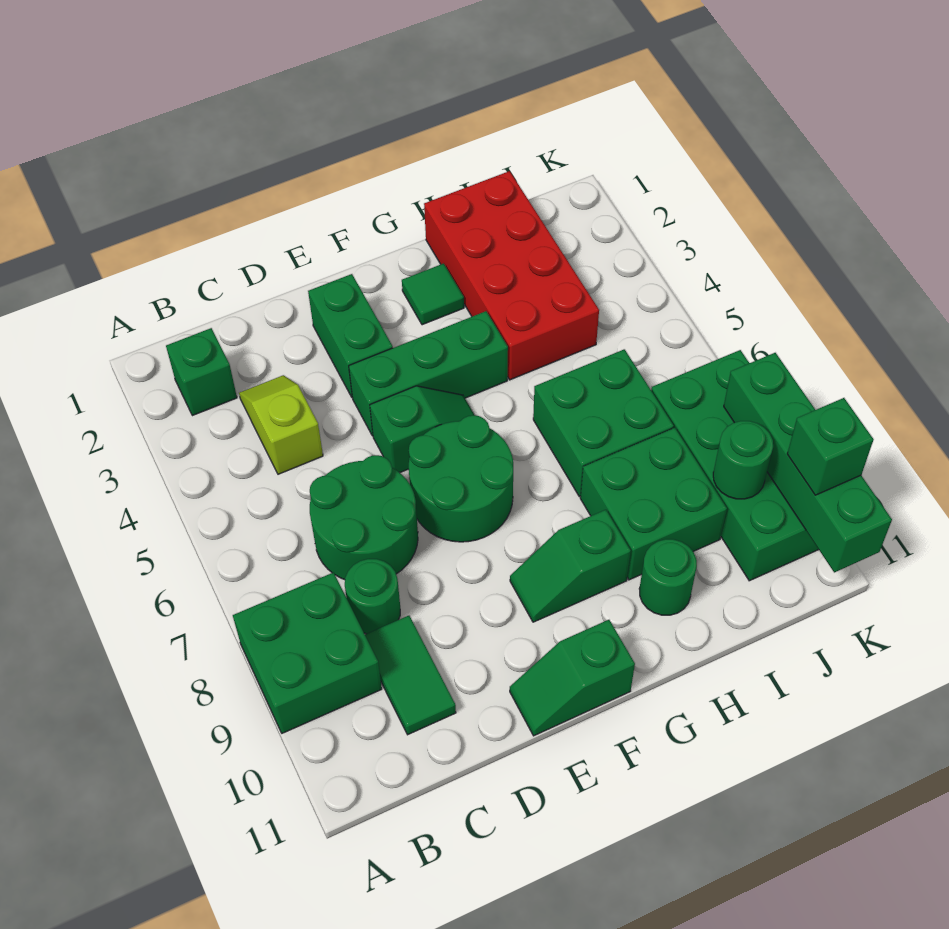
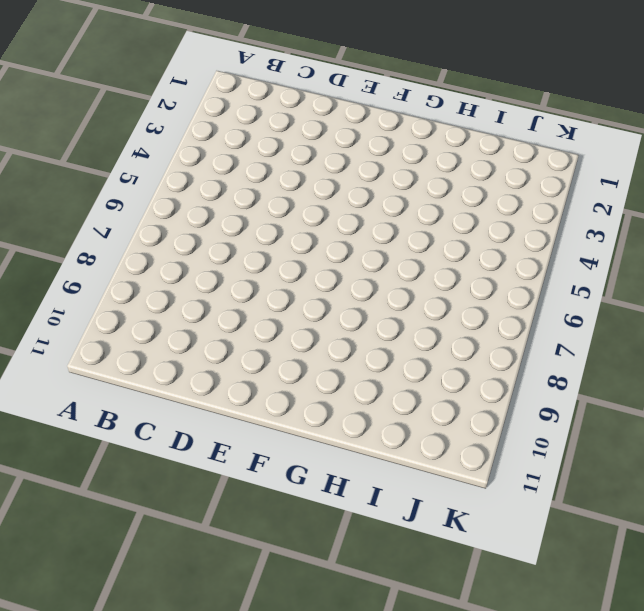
none -> green brick A8:B9 level 1
none -> green brick B2 level 1
none -> lime slope C3:C4 level 1 top 4

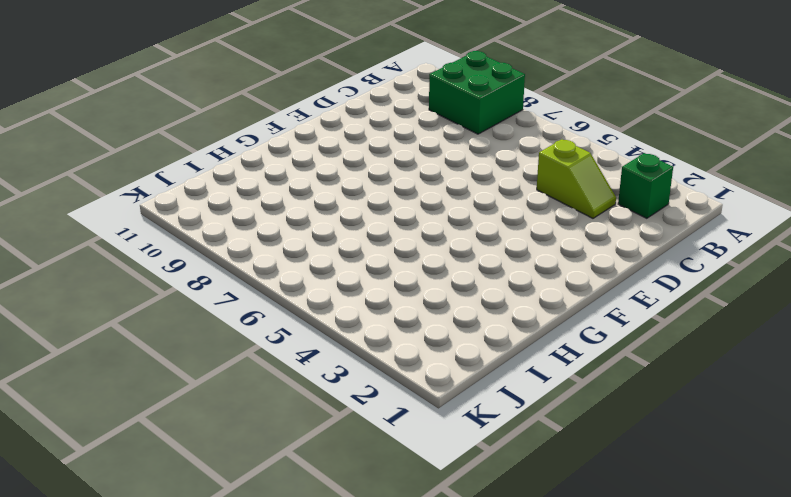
none -> green round brick C6:D7 level 1
none -> green round brick C8 level 1
none -> green tile C9:C10 level 1

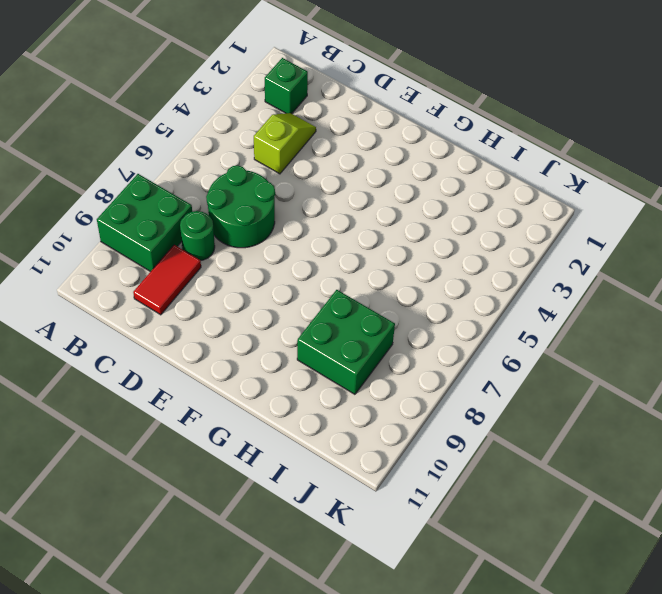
red tile C9:C10 level 1 -> green tile C9:C10 level 1
none -> green brick E2:E3 level 1
none -> green brick E4:G4 level 1
none -> green slope E5:F5 level 1 top E

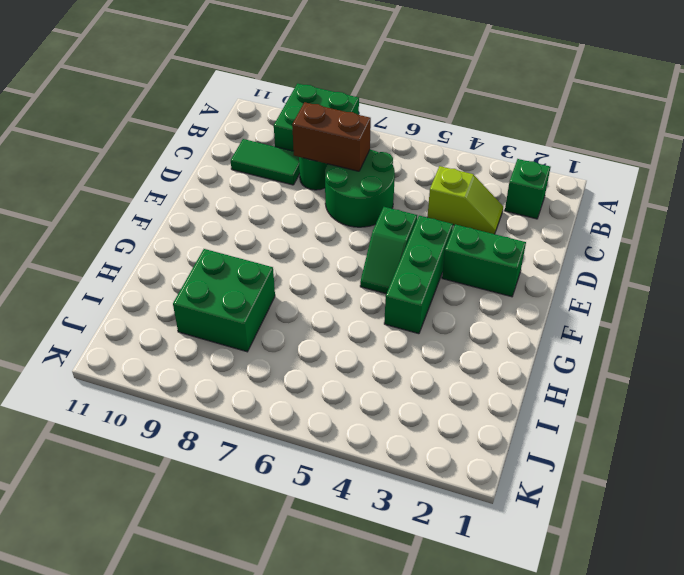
brown brick C7:C8 level 2 -> none
none -> green round brick E6:F7 level 1
none -> green slope E11:F11 level 1 top F
none -> green slope F9:G9 level 1 top G

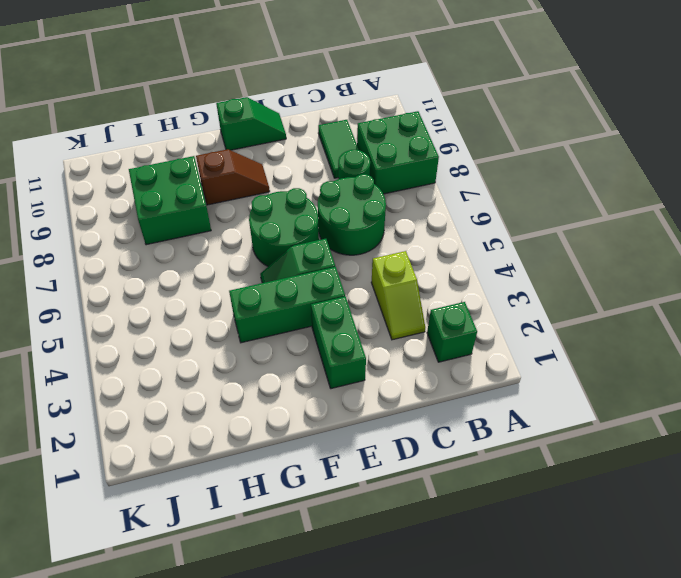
brown slope F9:G9 level 1 top G -> green slope F9:G9 level 1 top G
none -> green tile G2 level 1
none -> red brick H1:I4 level 1
none -> green brick H6:I7 level 1

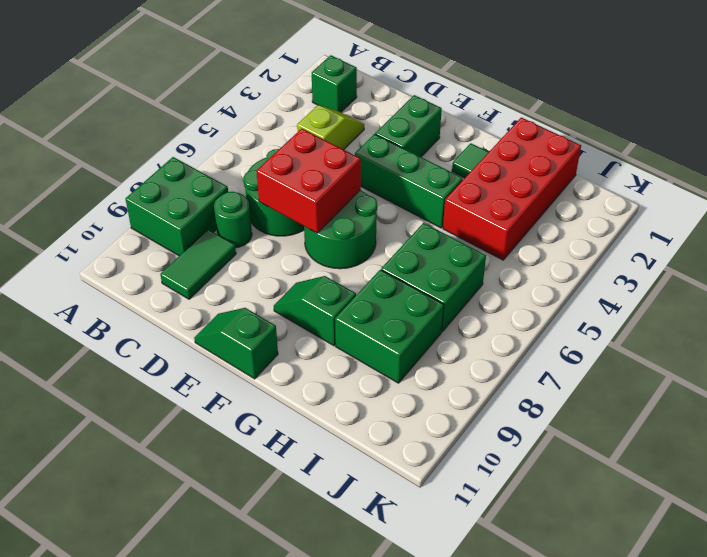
red brick D6:E7 level 2 -> none
none -> green slope E5:F5 level 1 top E
none -> green round brick H10 level 1
none -> green brick J7:K10 level 1

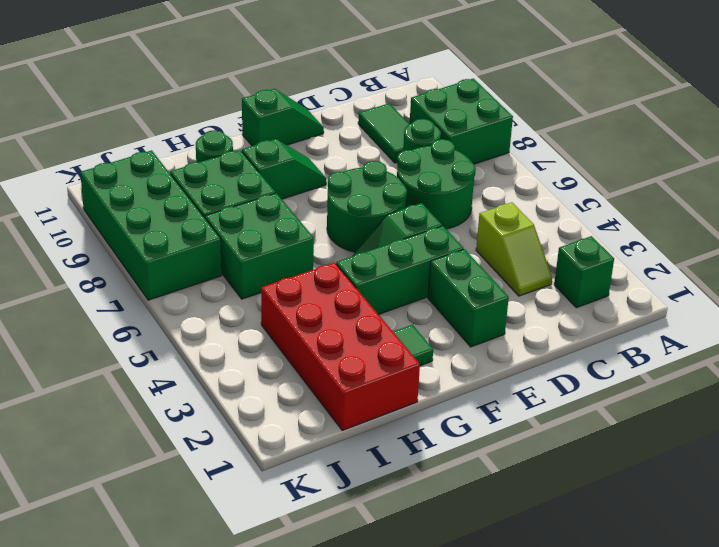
none -> green round brick J9 level 2
none -> green brick K8:K11 level 2
none -> green brick K10 level 3

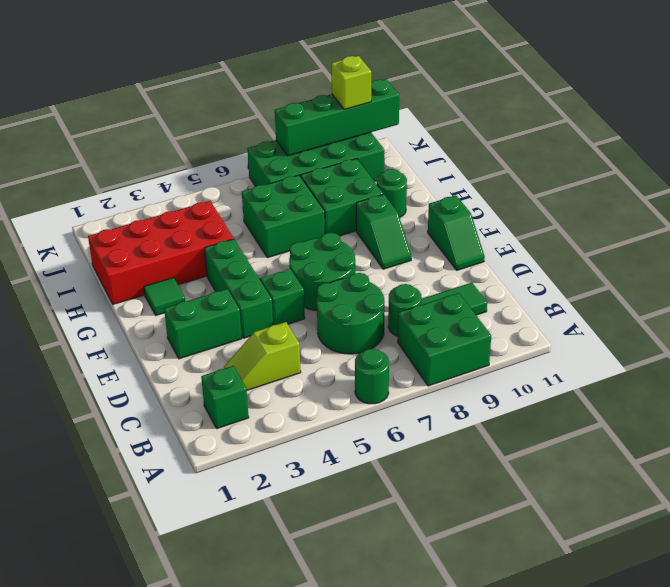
green round brick A6 level 1 -> green round brick J9 level 2
lime brick K10 level 3 -> green brick K10 level 3

